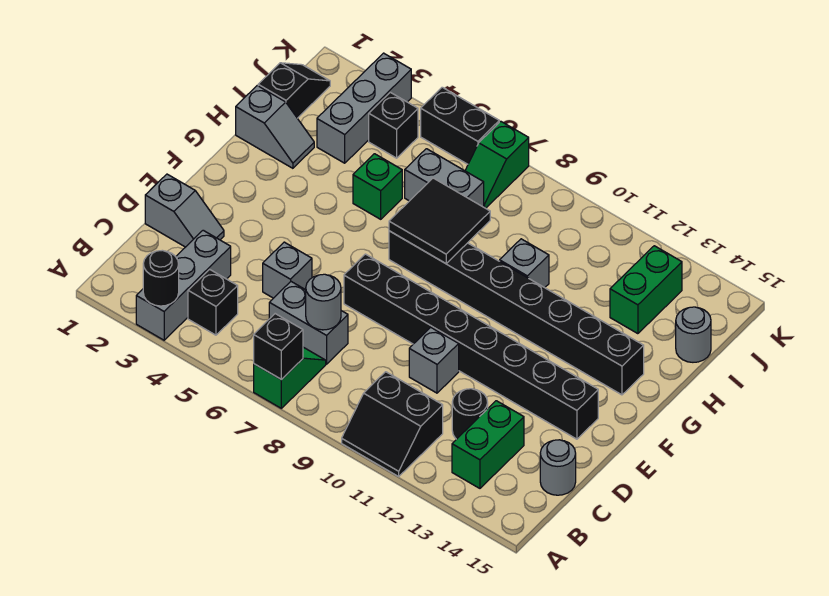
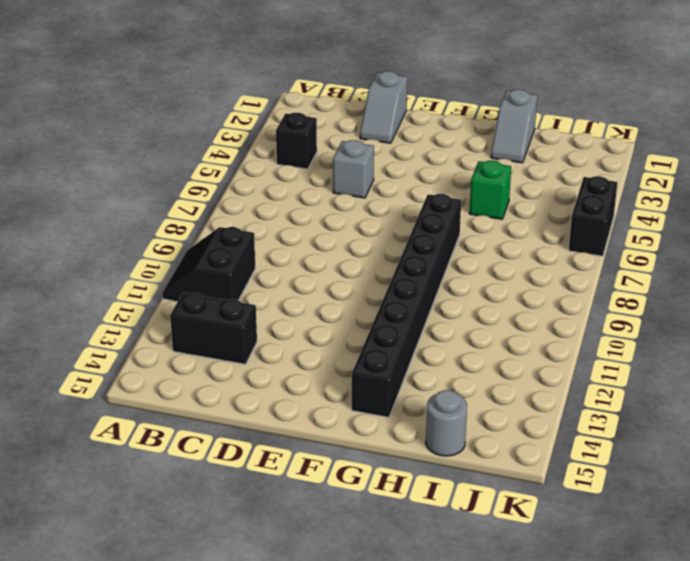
black brick B13:C13 level 1 -> green brick B13:C13 level 1
none -> grey brick A3:C3 level 1
none -> green slope A7:B7 level 1 top A
none -> grey brick C6:C7 level 1

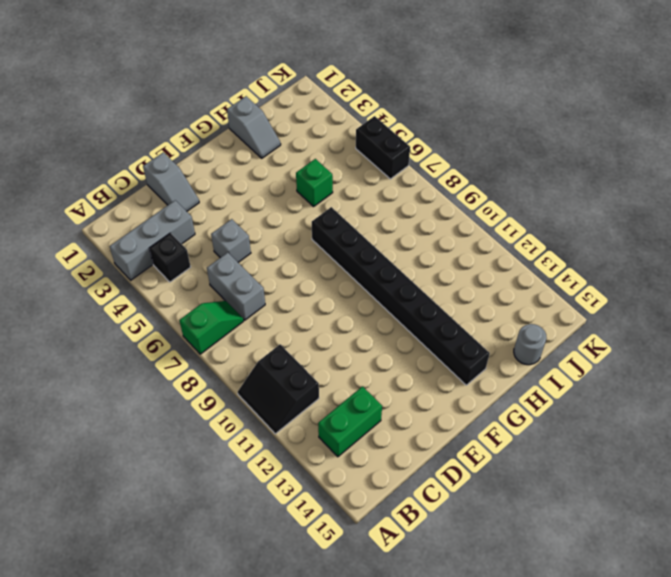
none -> black round brick C12 level 1
none -> grey round brick C15 level 1
none -> grey brick D10 level 1

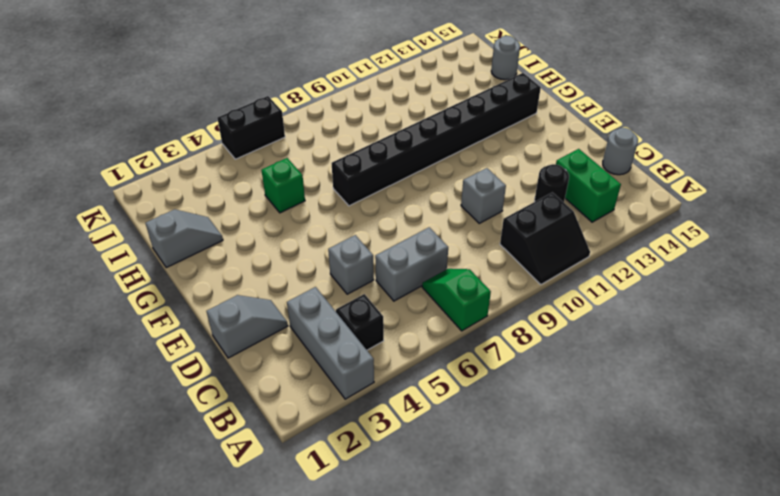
none -> black brick E7:E14 level 1
none -> grey brick H10 level 1
none -> black slope I1:J1 level 1 top I

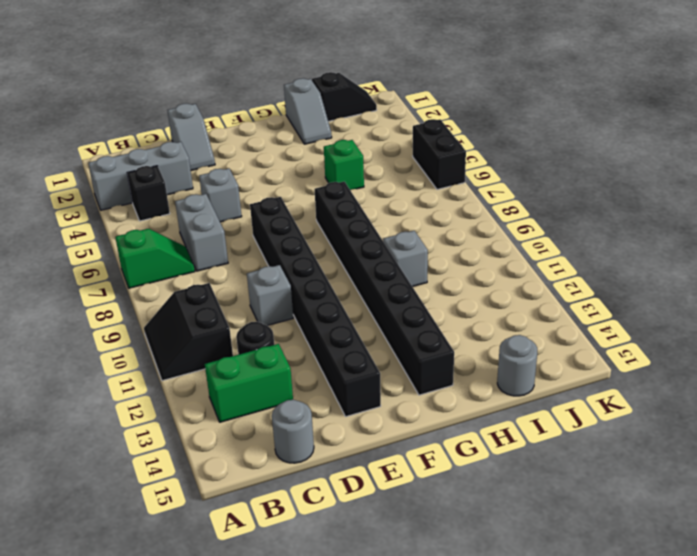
none -> grey brick I3:K3 level 1
none -> grey brick I6:I7 level 1
none -> green brick I13:J13 level 1

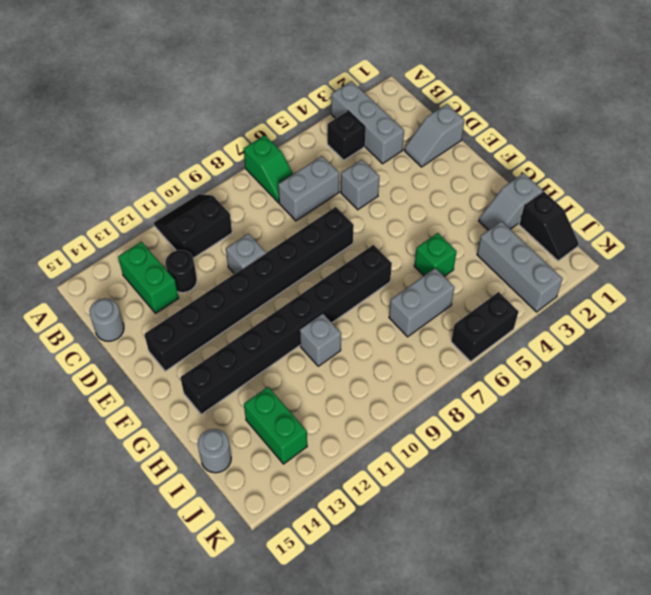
none -> black brick J4 level 1
none -> green slope J7:K7 level 1 top K
none -> black round brick A3 level 2

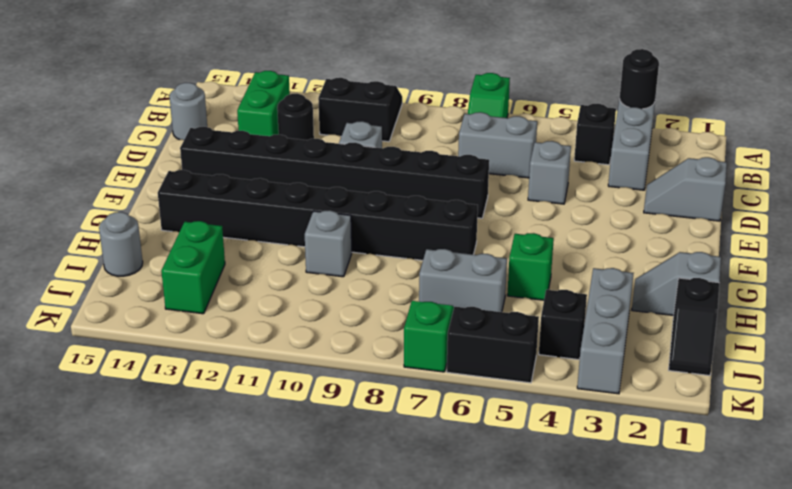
none -> black brick A7 level 2
none -> grey round brick C7 level 2
none -> black tile G7:H8 level 2

